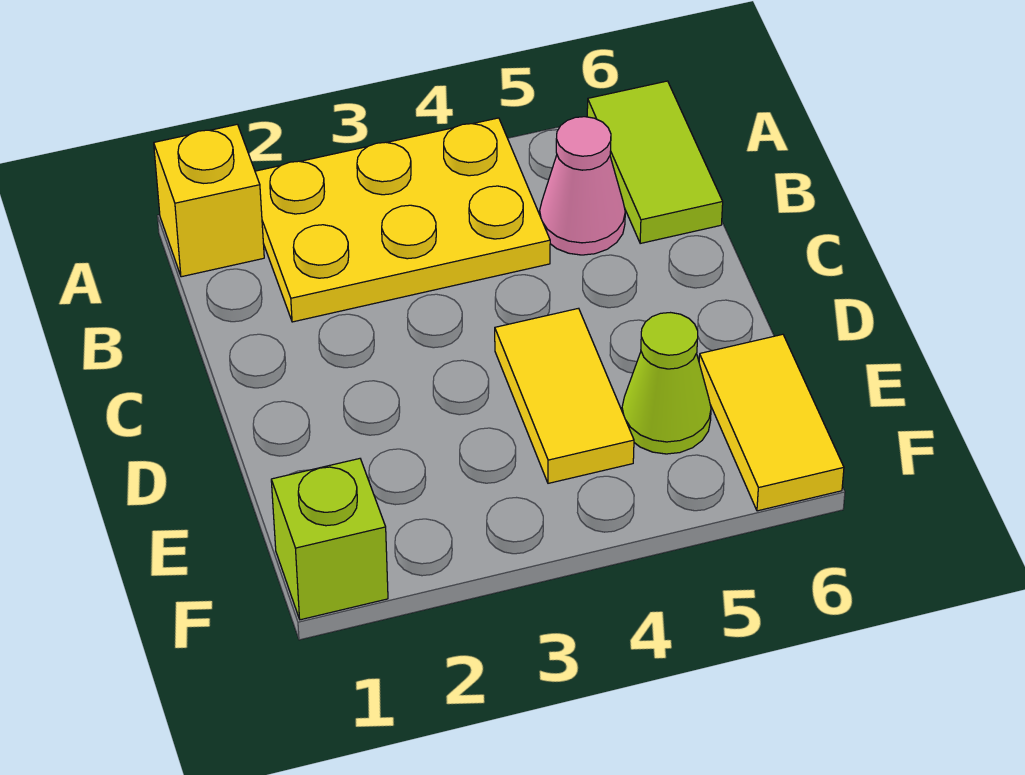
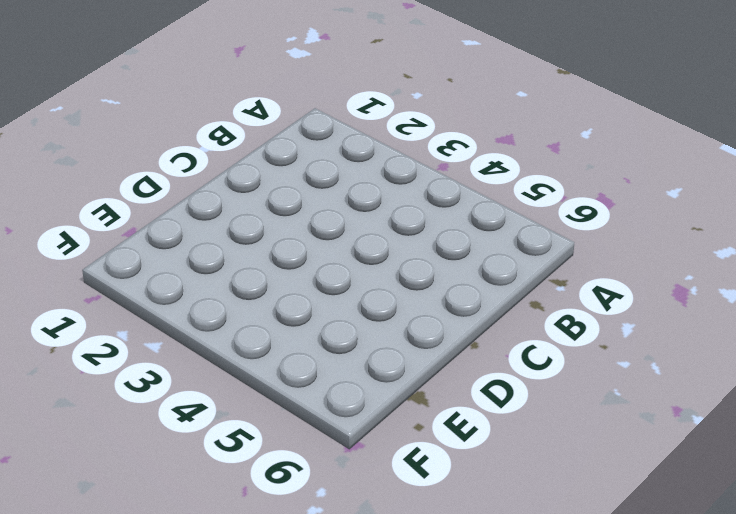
none -> yellow brick A1 level 1
none -> yellow plate A2:B4 level 1

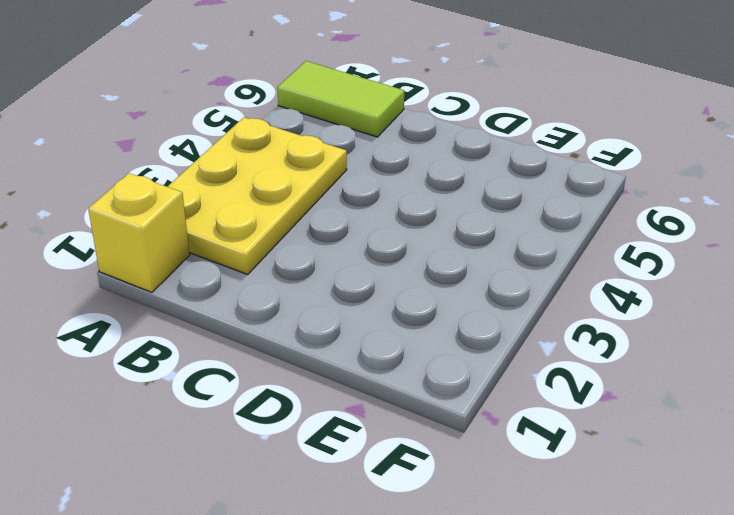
none -> pink cone B5 level 1
none -> yellow tile D4:E4 level 1

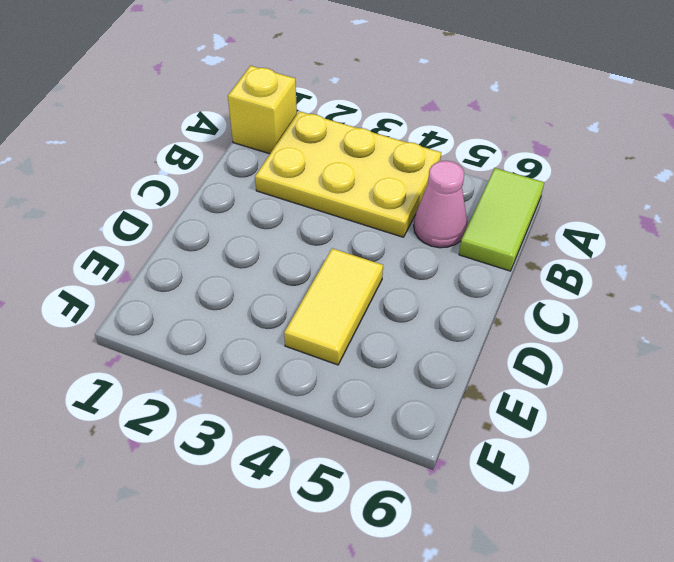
none -> lime cone E5 level 1
none -> yellow tile E6:F6 level 1

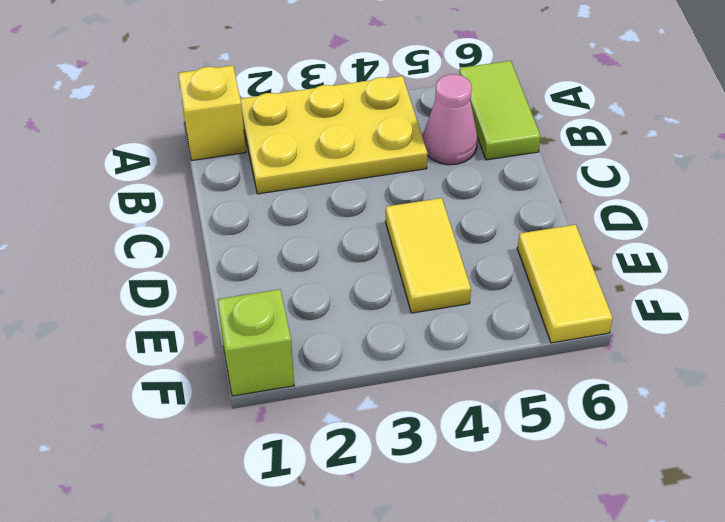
none -> lime cone E5 level 1

